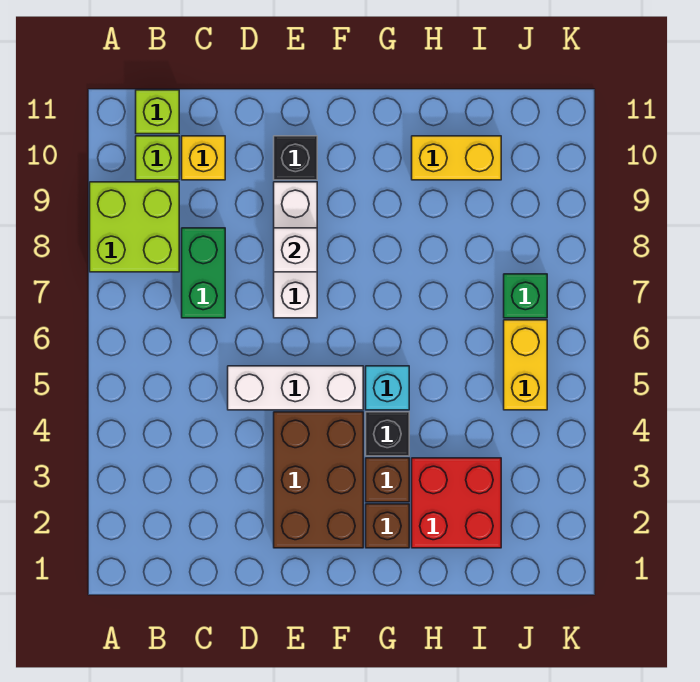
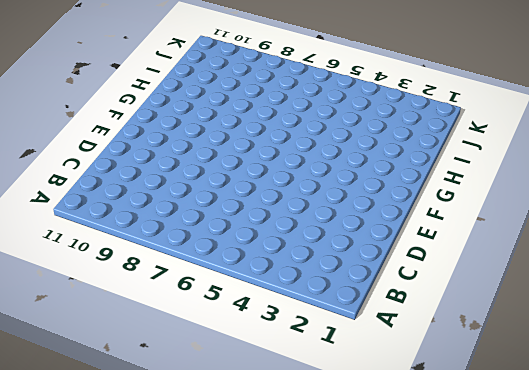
none -> lime brick A8:B9 level 1
none -> lime brick B10 level 1
none -> lime brick B11 level 1

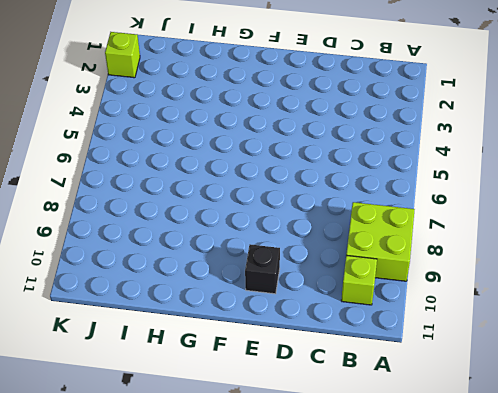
lime brick K2 level 1 -> lime brick B11 level 1
none -> green brick C7:C8 level 1
none -> yellow brick C10 level 1
none -> white brick D5:F5 level 1

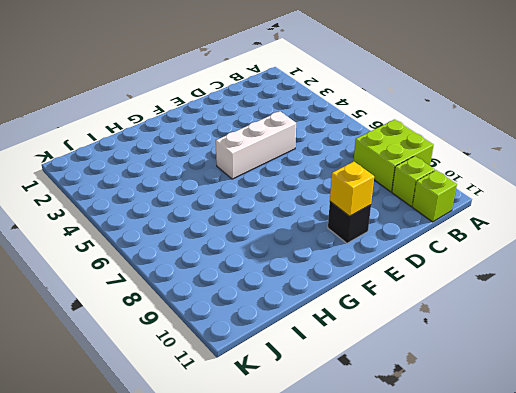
yellow brick E10 level 2 -> yellow brick C10 level 1
none -> green brick C7:C8 level 1
none -> brown brick E2:F4 level 1
none -> white brick E7:E9 level 1

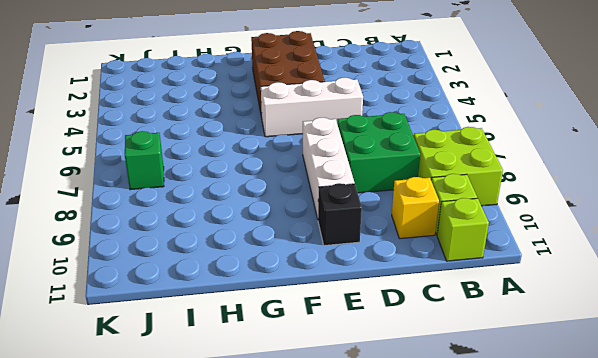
green brick C7:D8 level 1 -> green brick C7:C8 level 1
none -> brown brick G2 level 1
none -> brown brick G3 level 1
none -> black brick G4 level 1

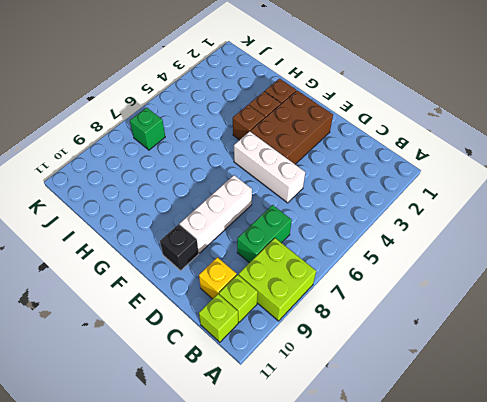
brown brick G4 level 1 -> black brick G4 level 1
none -> cyan brick G5 level 1
none -> red brick H2:I3 level 1
none -> yellow brick H10:I10 level 1

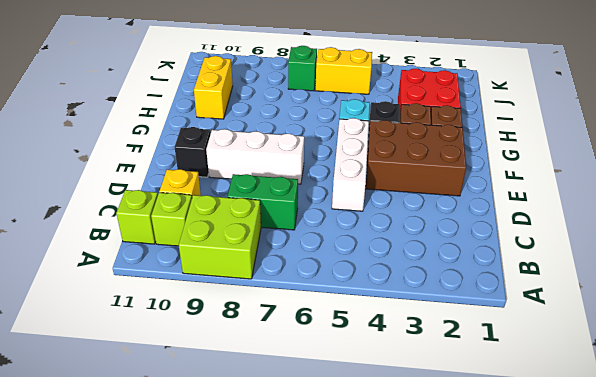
none -> white brick E8 level 2

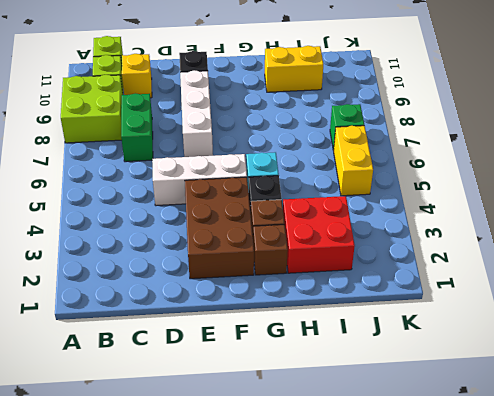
none -> white brick E8 level 2

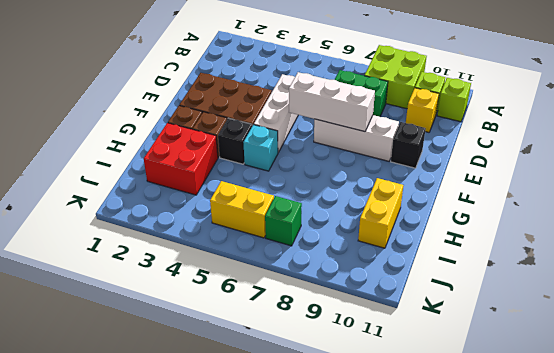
white brick E6:E8 level 2 -> white brick E8 level 2

